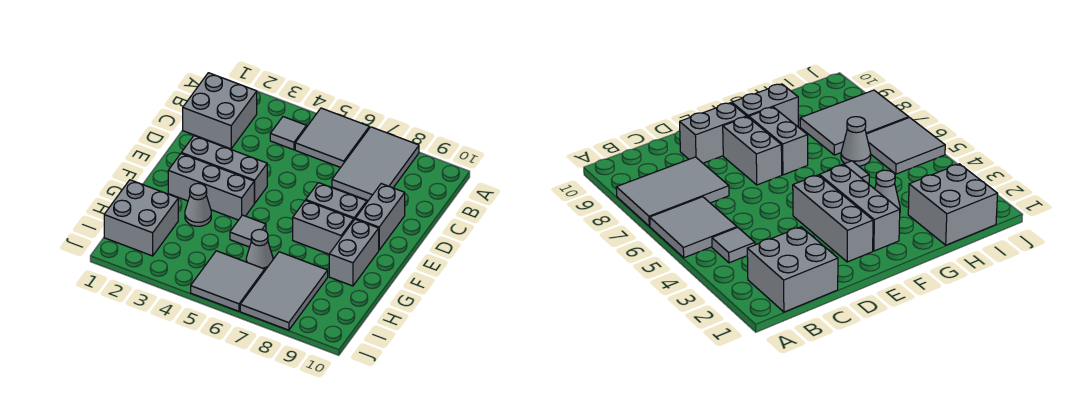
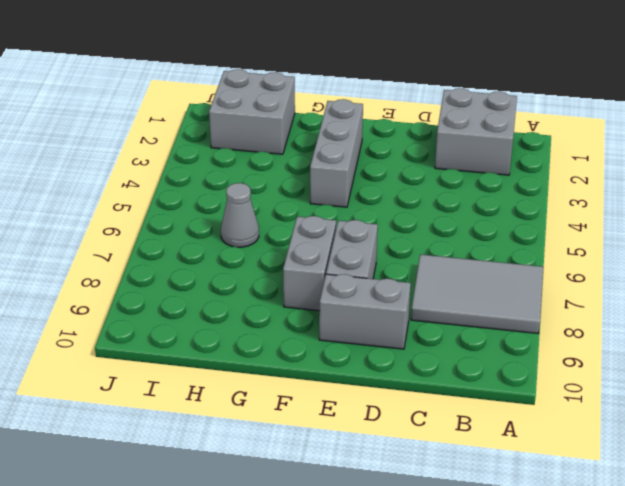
none -> grey tile A5:B6 level 1
none -> grey tile B4 level 1
none -> grey brick E2:E4 level 1

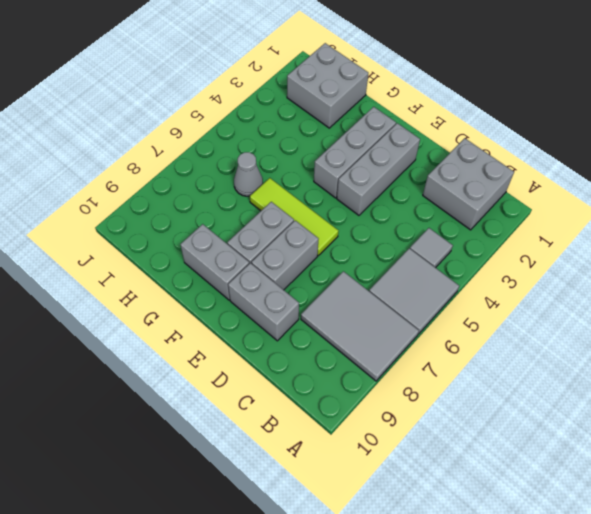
lime tile E6:G6 level 1 -> none
none -> grey cone G3 level 1
none -> grey tile G5 level 1
none -> grey tile H7:J8 level 1

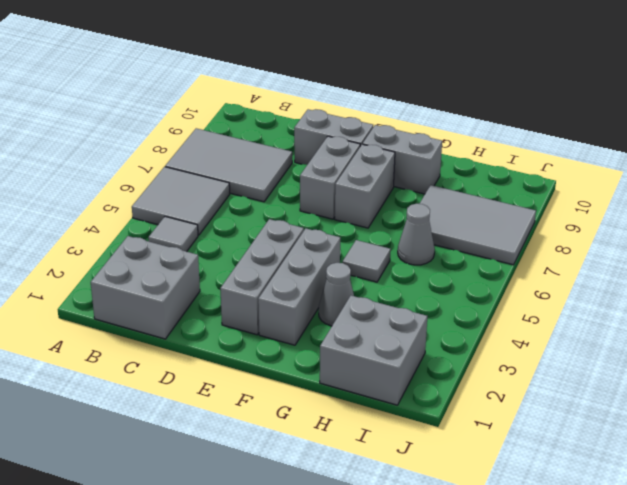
none -> grey tile I5:J6 level 1

